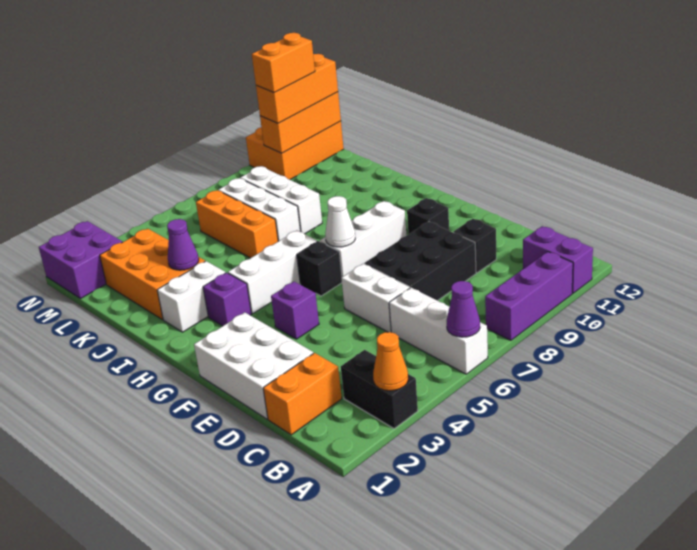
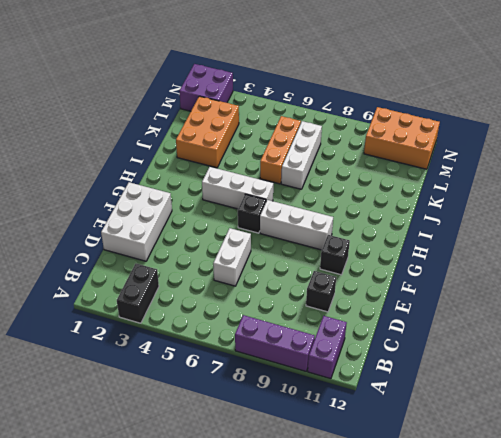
none -> white brick A6:C6 level 1
none -> orange brick C1:C2 level 1
none -> black brick D7:E9 level 1

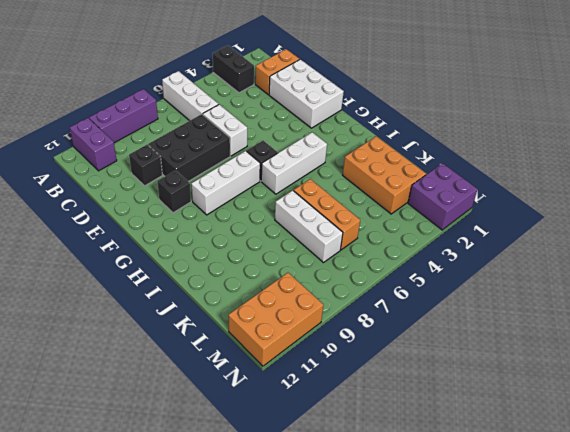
none -> purple brick F4 level 1
none -> purple brick H3 level 1
none -> white brick I2:I3 level 1

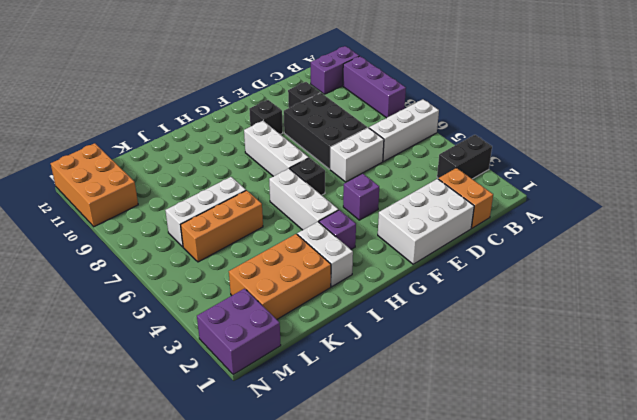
none -> white brick J8:L8 level 1
none -> orange cone A3 level 2
none -> purple cone A6 level 2

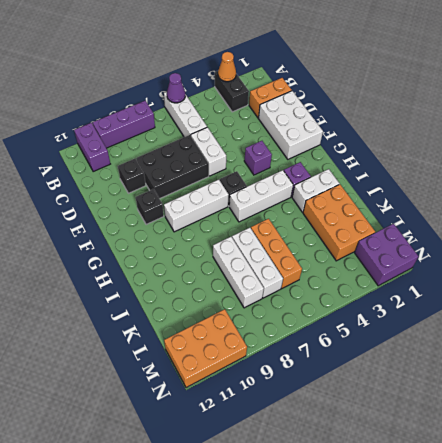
none -> white cone G7 level 2
none -> purple cone J3 level 2
none -> orange brick M10:M12 level 2

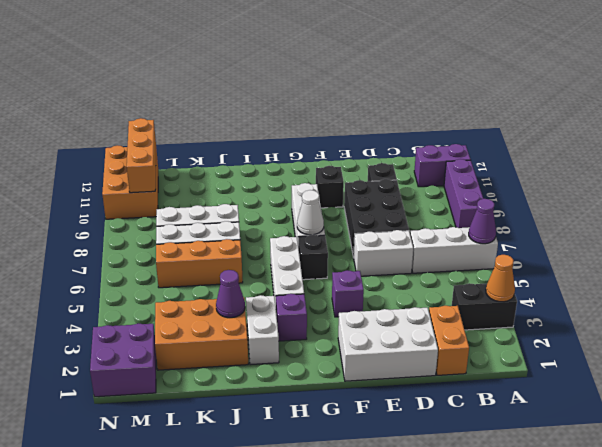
none -> orange brick M10:M12 level 3
none -> orange brick M10:M11 level 4

